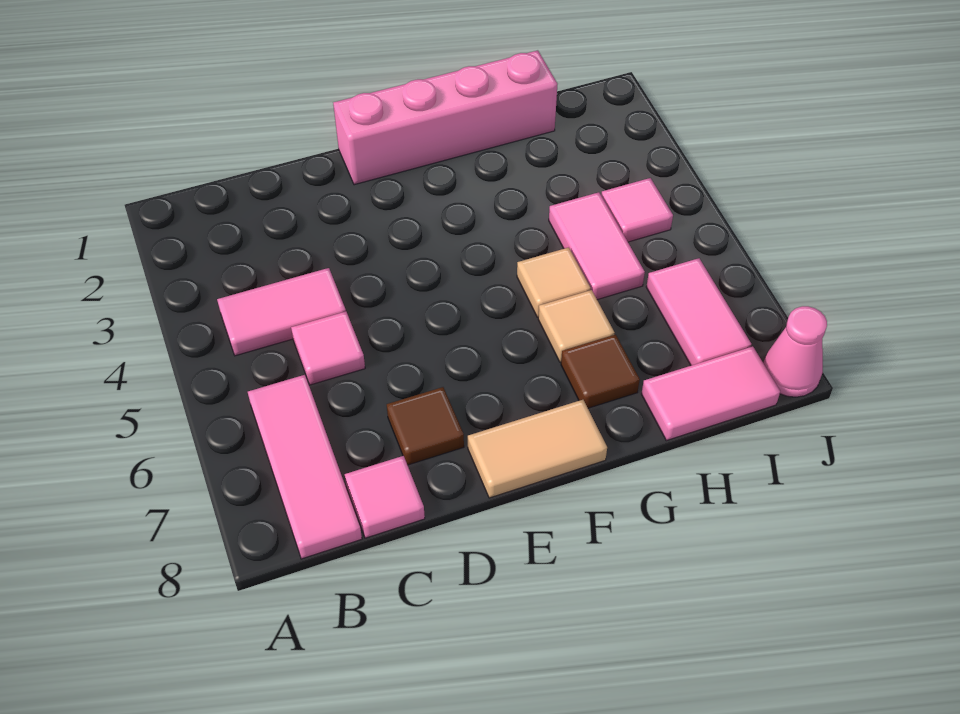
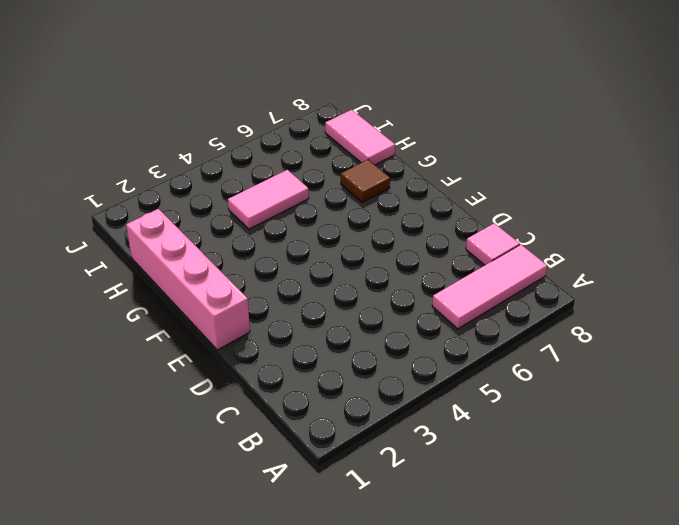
none -> pink tile B4:C4 level 1
none -> pink tile C5 level 1
none -> brown tile D7 level 1

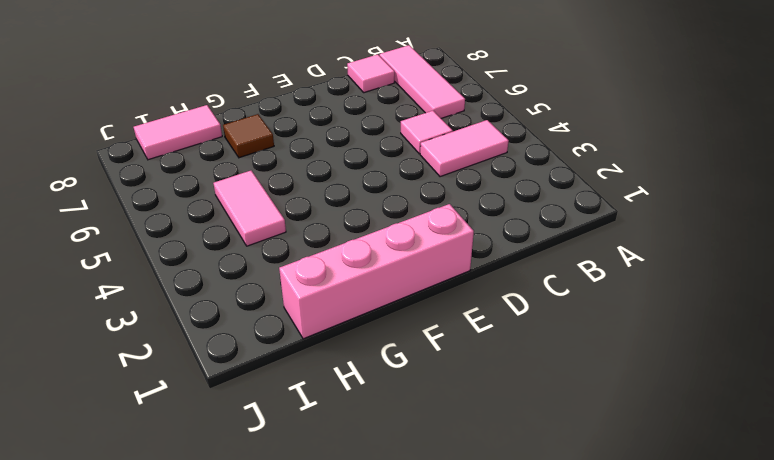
none -> brown tile D7 level 1
none -> tan tile E8:F8 level 1
none -> tan tile G5 level 1

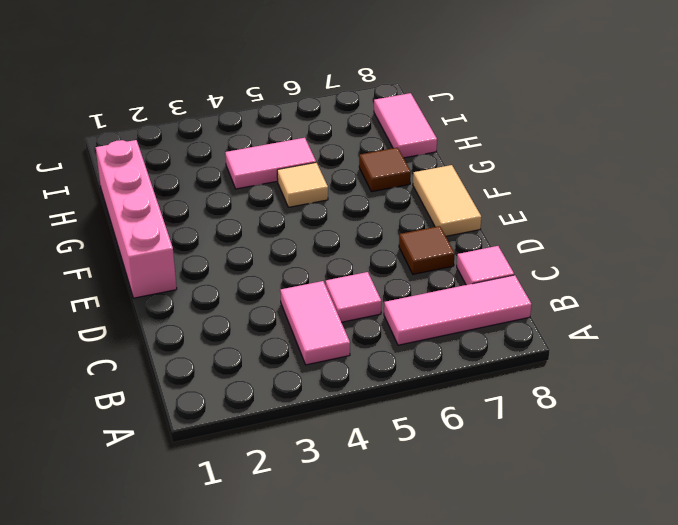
none -> tan tile G6 level 1
none -> pink tile I4 level 1
none -> pink tile I6:I7 level 1

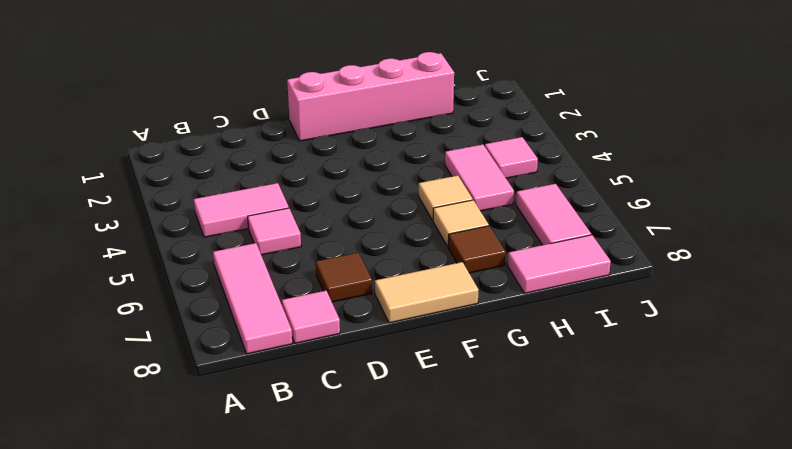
none -> pink cone J8 level 1

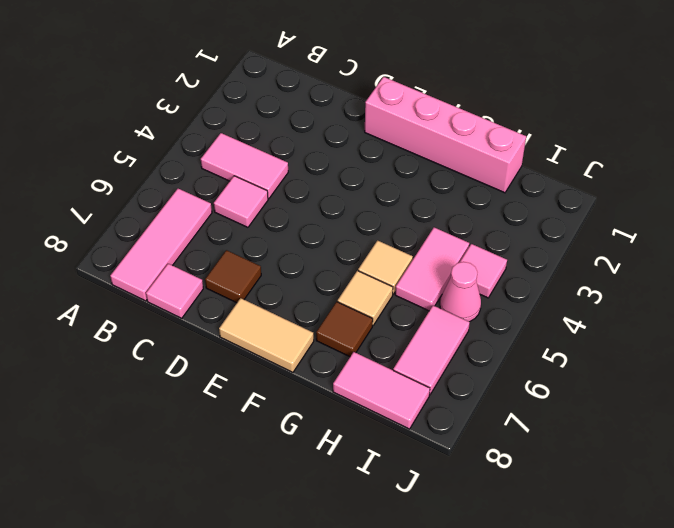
pink cone I5 level 1 -> pink cone J8 level 1

